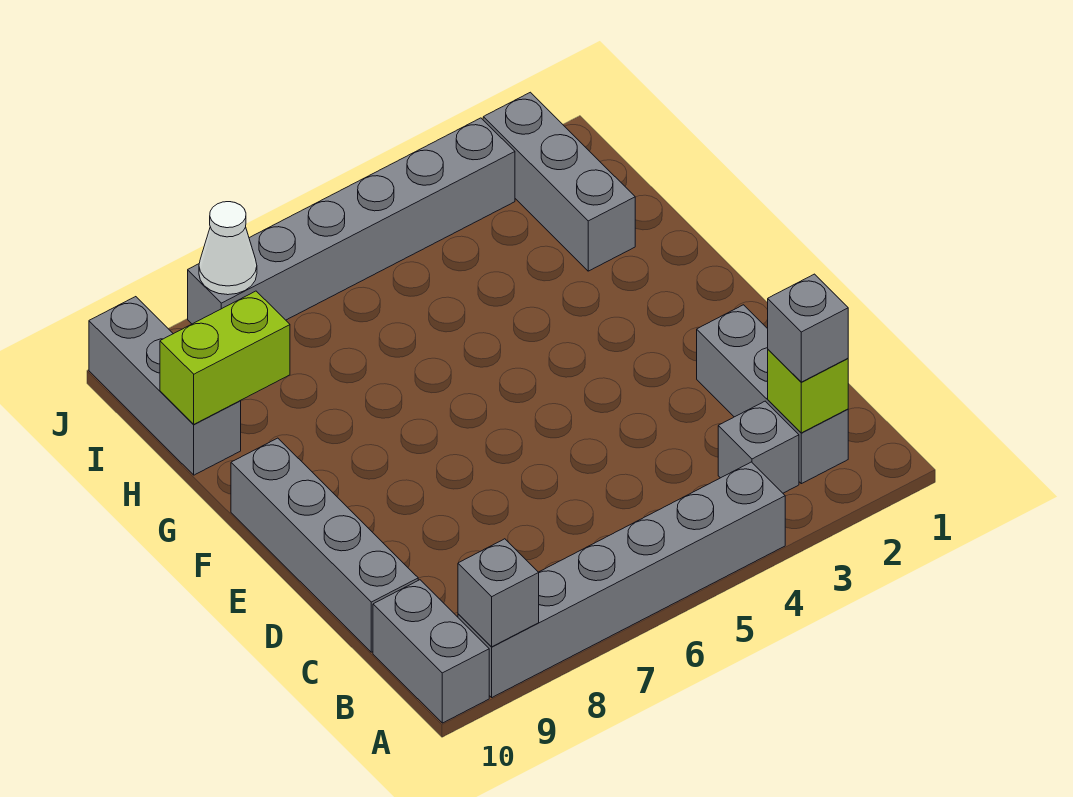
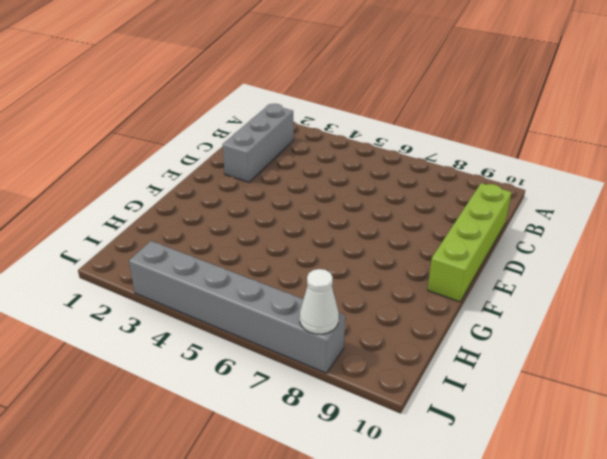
lime brick C10:F10 level 1 -> grey brick C10:F10 level 1
none -> grey brick A4:A9 level 1
none -> grey brick A10:B10 level 1
none -> grey brick B3 level 1

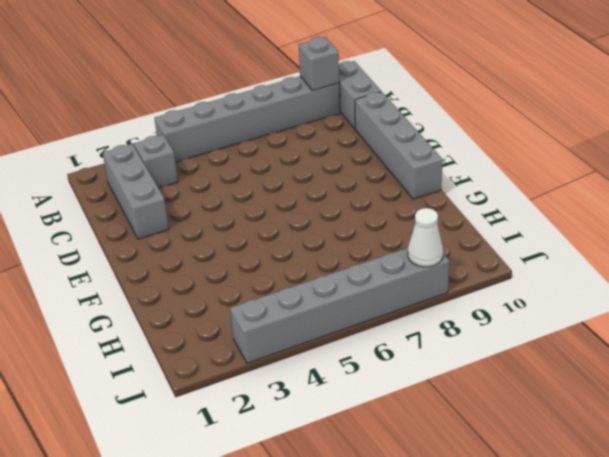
none -> grey brick H2:J2 level 1
none -> grey brick H10:J10 level 1
none -> lime brick B2 level 2

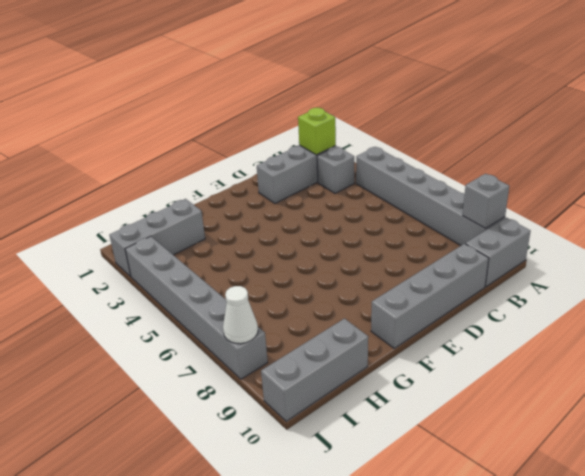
none -> lime brick H9:H10 level 2
none -> grey brick B2 level 3

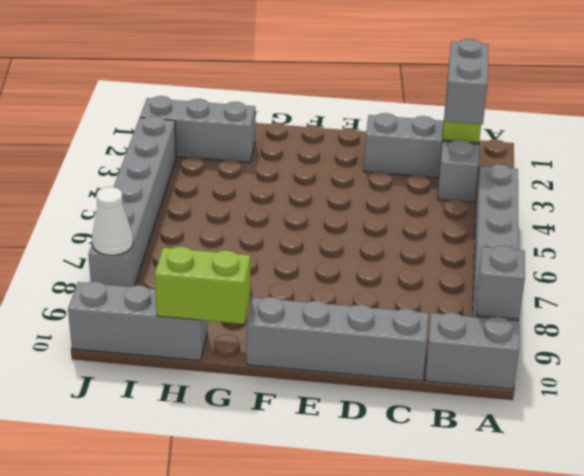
grey brick B2:B3 level 3 -> grey brick B2 level 3
lime brick G10:H10 level 2 -> lime brick H9:H10 level 2

